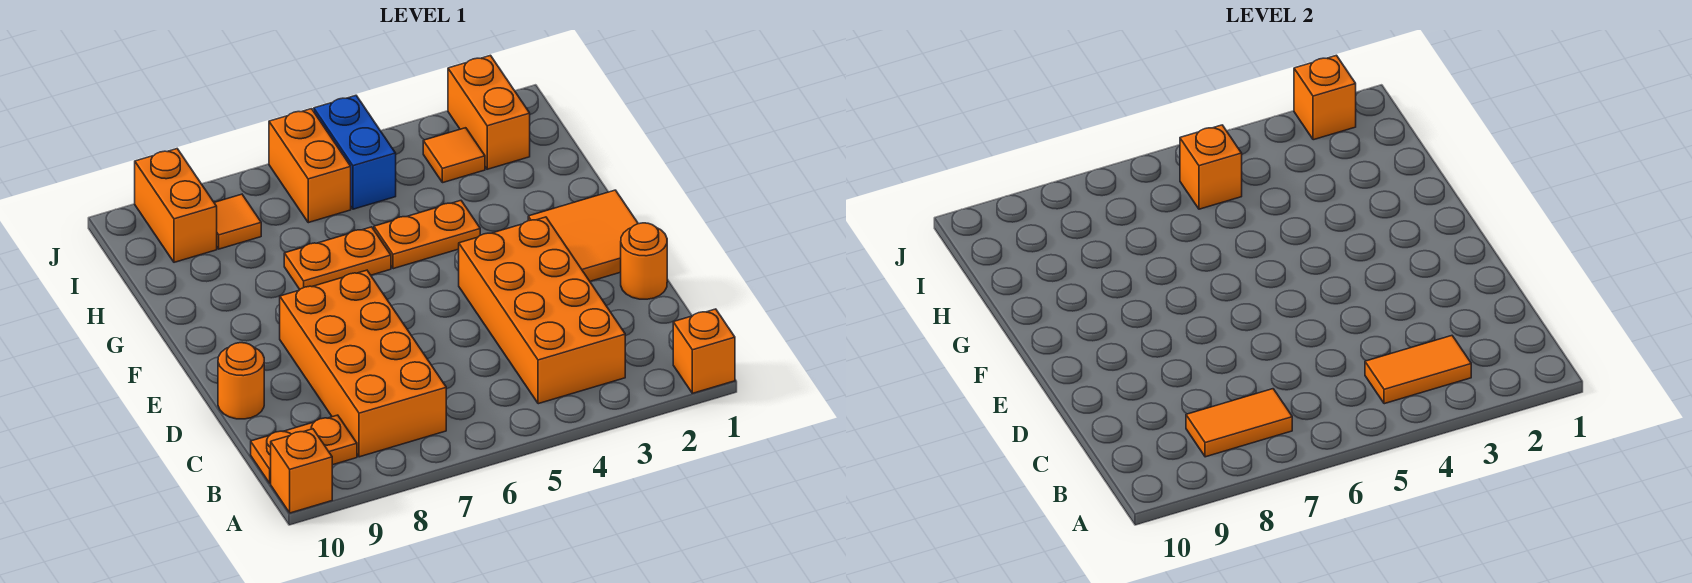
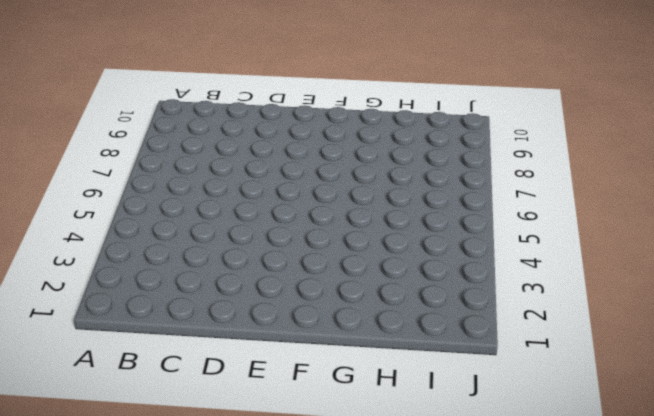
none -> orange brick A1 level 1
none -> orange brick A10 level 1
none -> orange brick B3:E4 level 1

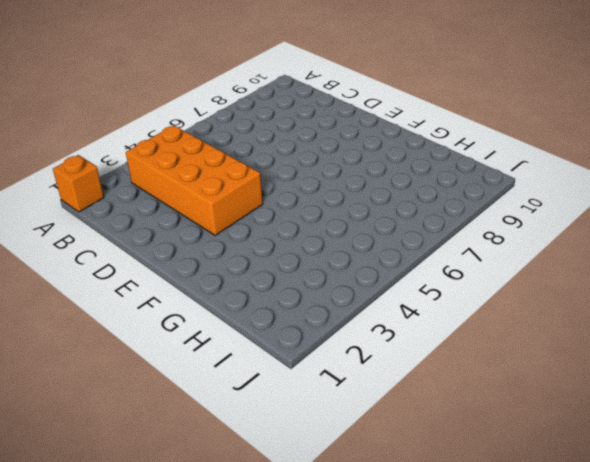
none -> orange brick A10 level 1
none -> orange brick B7:E8 level 1
none -> orange plate B9:B10 level 1

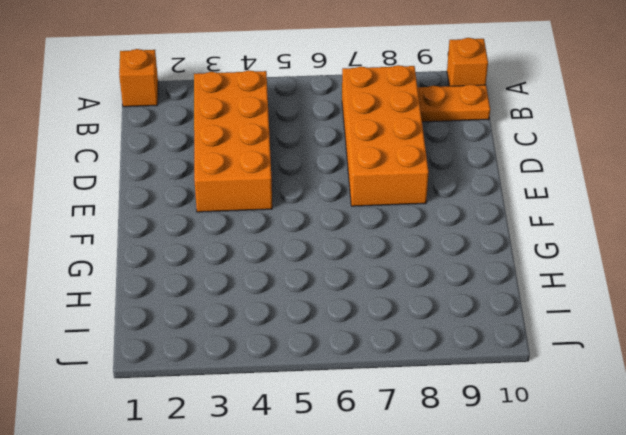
none -> orange round brick D1 level 1
none -> orange round brick D10 level 1
none -> orange tile E1:F2 level 1

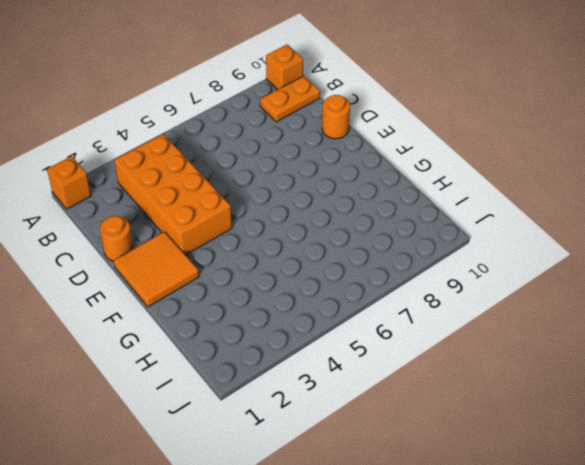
none -> orange brick B7:E8 level 1
none -> orange plate G4:G5 level 1
none -> orange plate G6:G7 level 1

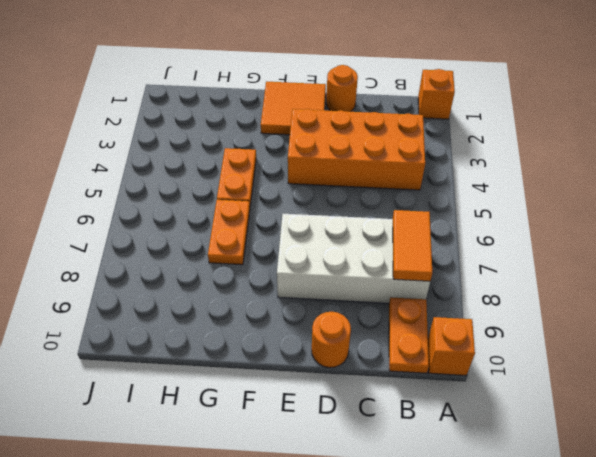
white brick B7:E8 level 1 -> orange brick B7:E8 level 1
none -> orange brick I2:J2 level 1
none -> orange tile I3 level 1
none -> blue brick I5:J5 level 1

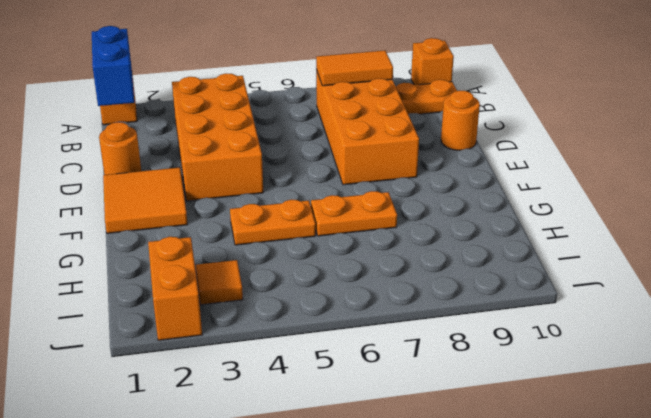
blue brick A1:B1 level 2 -> blue brick I5:J5 level 1
none -> orange brick I6:J6 level 1
none -> orange tile I8 level 1
none -> orange brick I9:J9 level 1

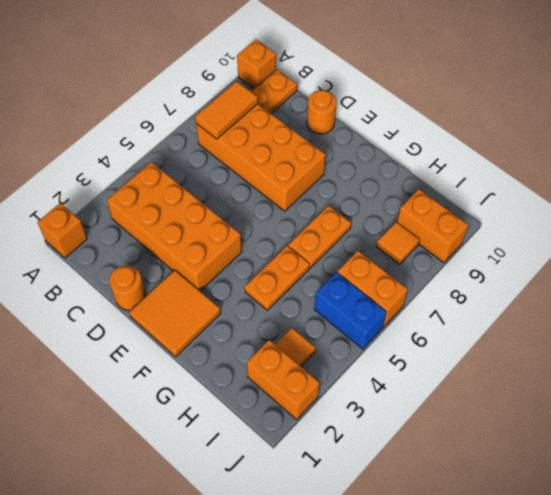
none -> orange tile B3:B4 level 2
none -> orange brick I5 level 2
none -> orange brick J2 level 2

